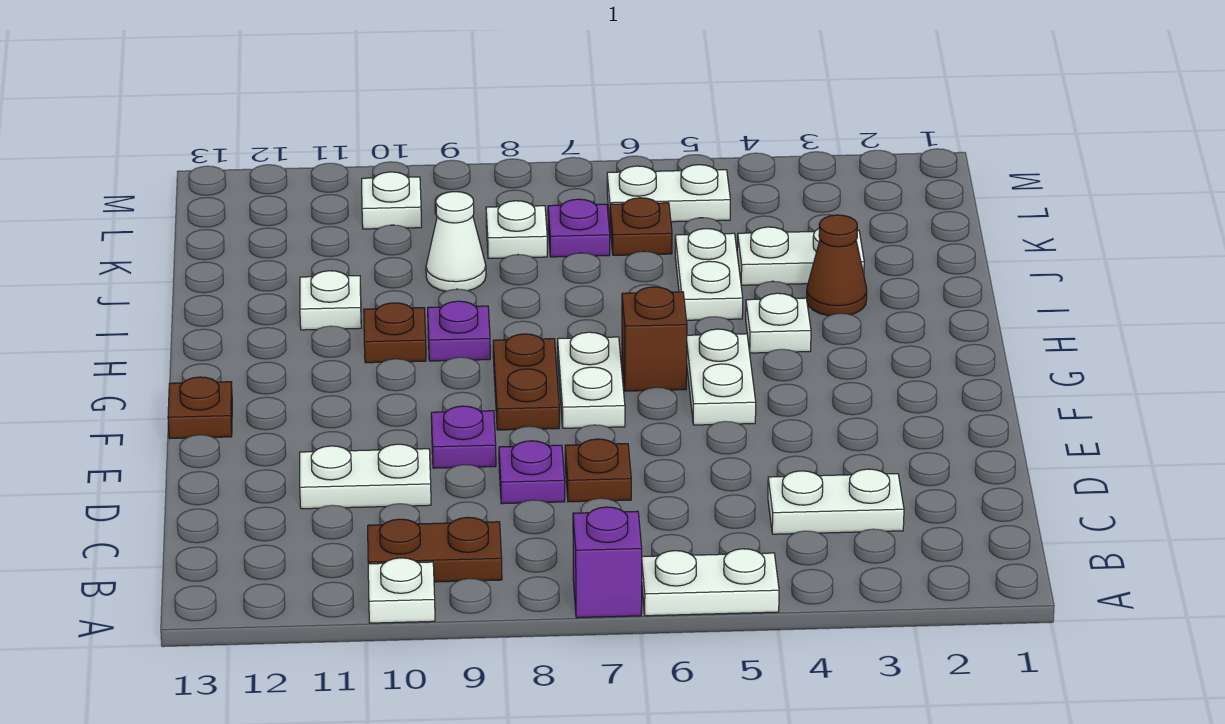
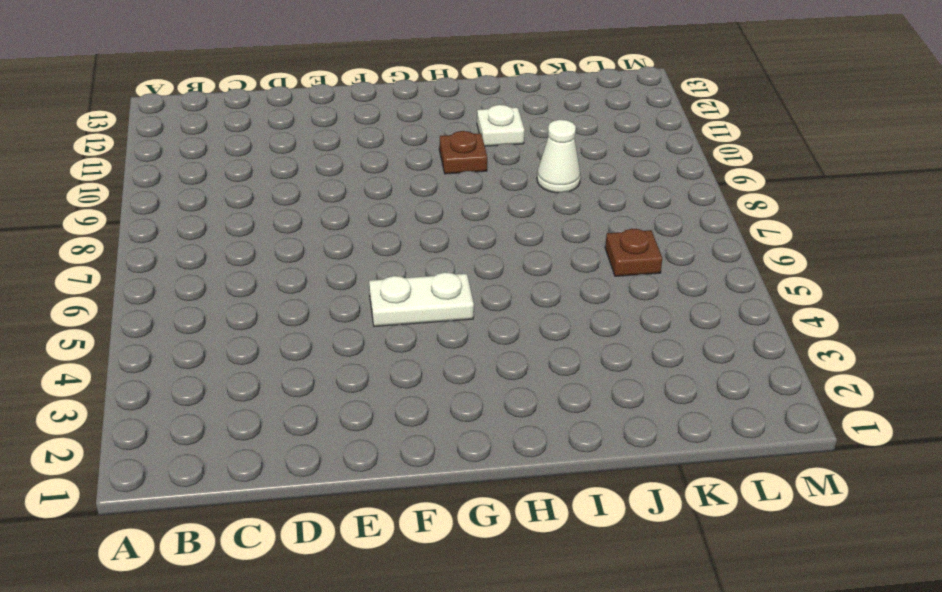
none -> white plate A5:A6 level 1
none -> purple brick A7 level 1
none -> white plate A10 level 1

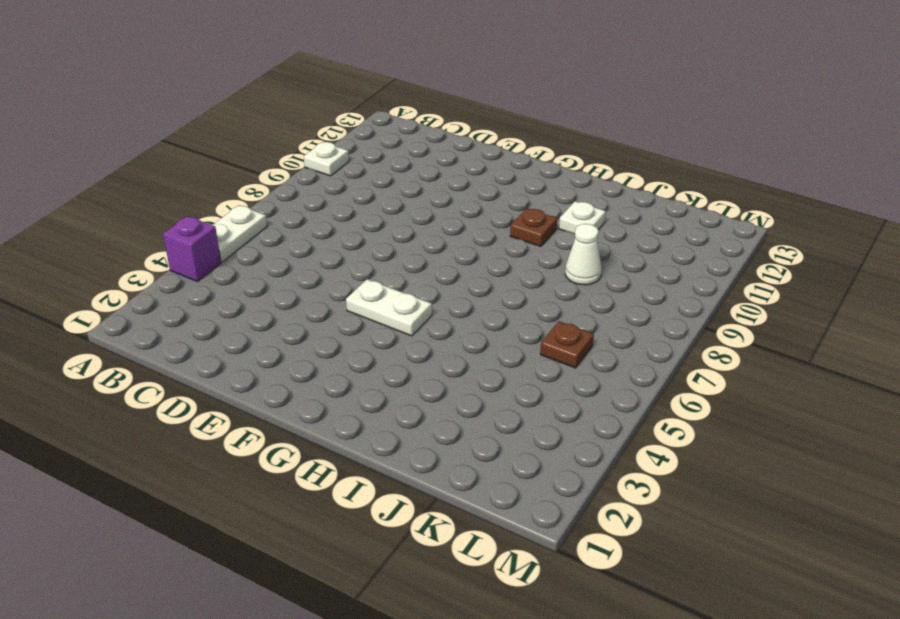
purple brick A4 level 1 -> purple brick A7 level 1
none -> brown plate B9:B10 level 1
none -> white plate C3:C4 level 1
none -> brown plate D7 level 1

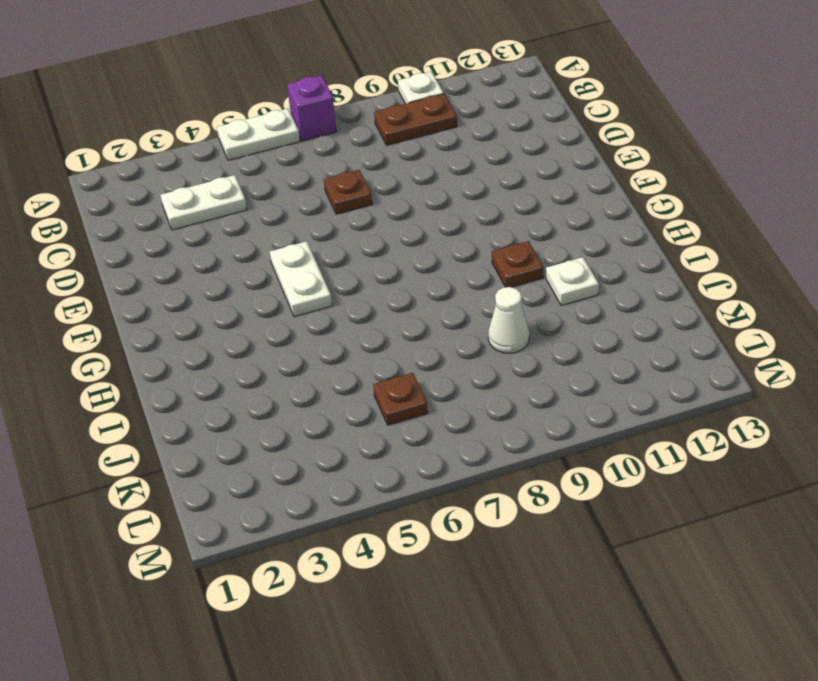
none -> purple plate D8 level 1
none -> white plate D10:D11 level 1
none -> purple plate E9 level 1

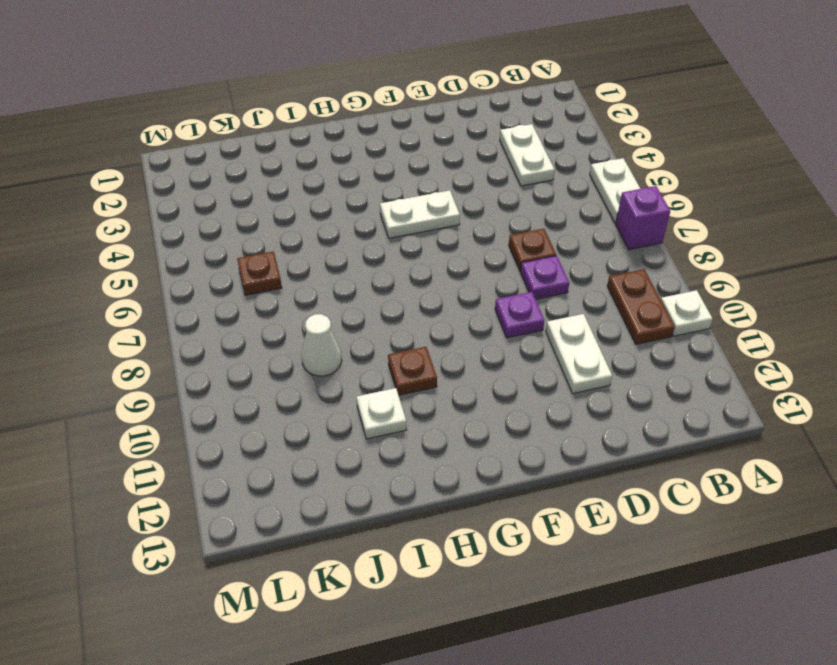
none -> white plate F7:G7 level 1
none -> brown plate F8:G8 level 1
none -> brown plate F13 level 1

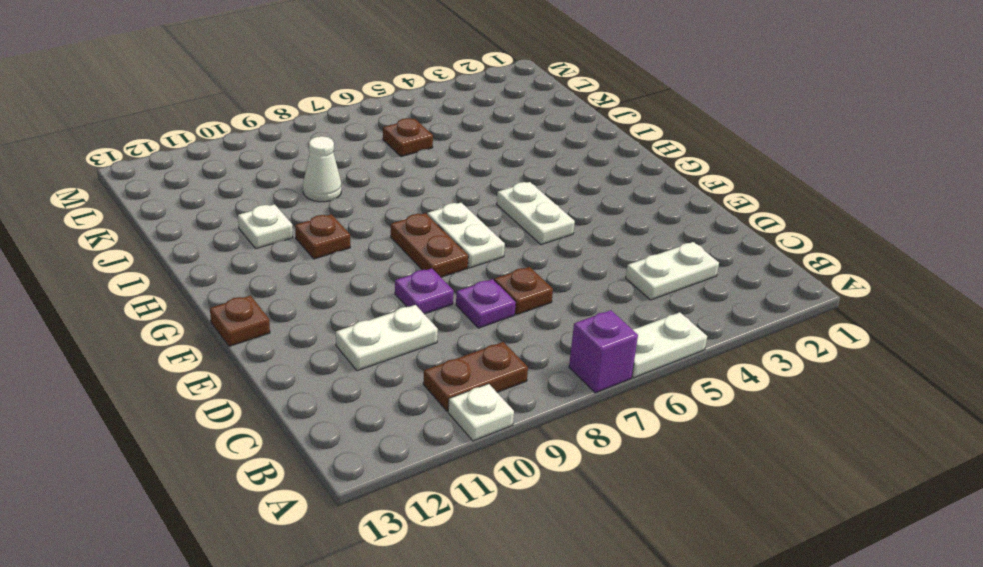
none -> brown brick G6 level 1
none -> white plate H4 level 1
none -> purple plate H9 level 1

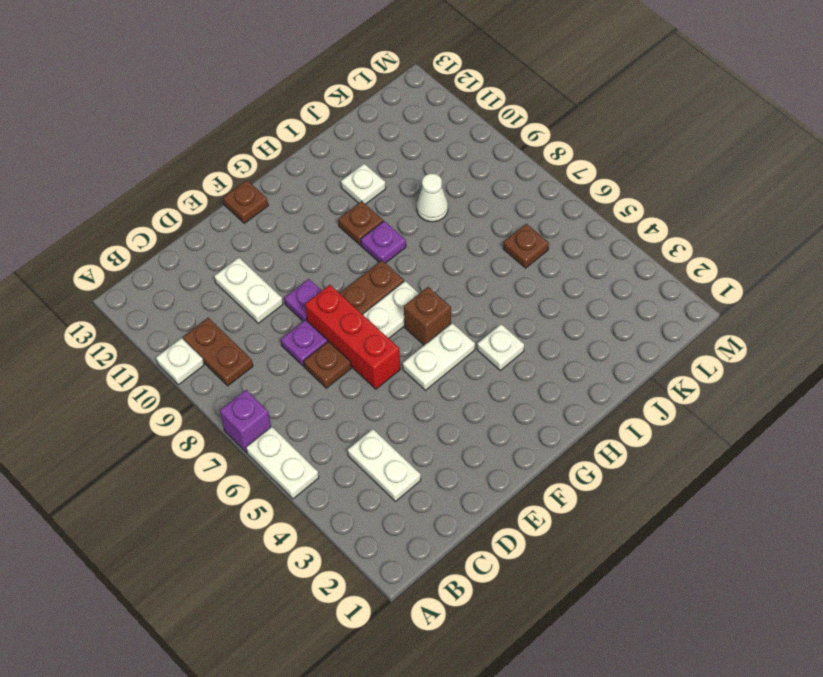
red brick E6:E8 level 1 -> none
none -> brown cone I3 level 1
none -> white plate I5:J5 level 1
none -> white plate J3:J4 level 1

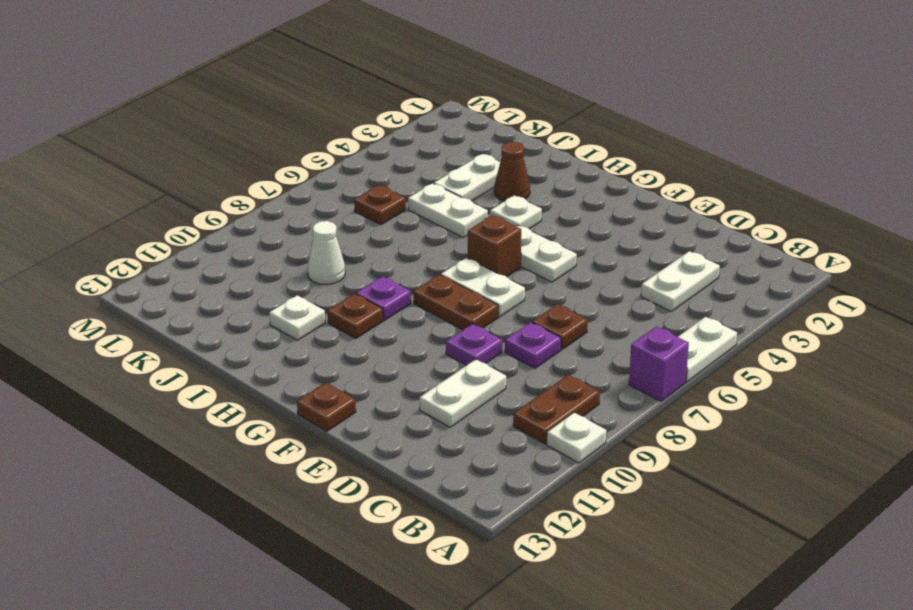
none -> purple plate K7 level 1
none -> white plate K8 level 1
none -> white plate L5:L6 level 1

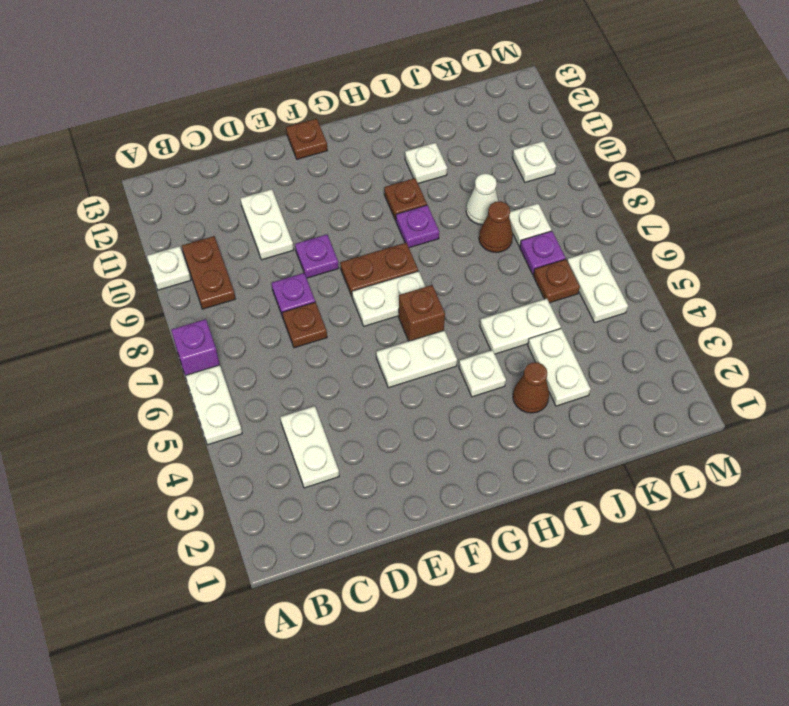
brown cone J8 level 1 -> none

